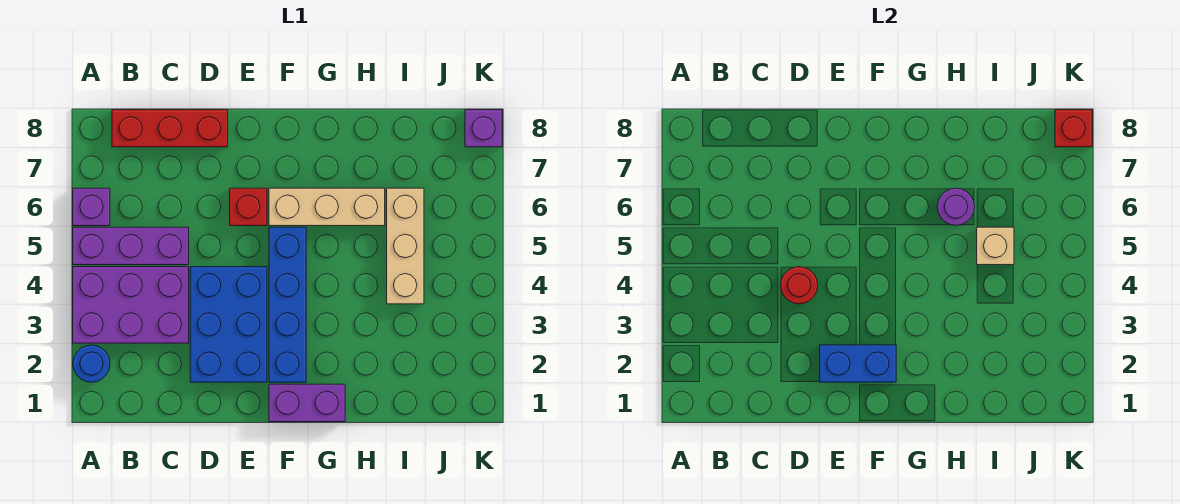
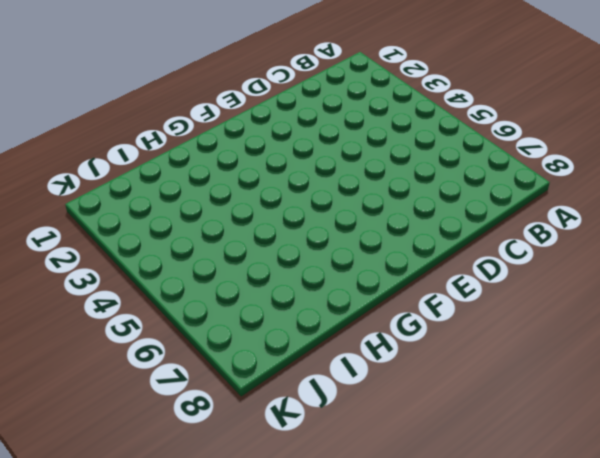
none -> blue round brick A2 level 1
none -> purple brick A3:C4 level 1
none -> purple brick A5:C5 level 1

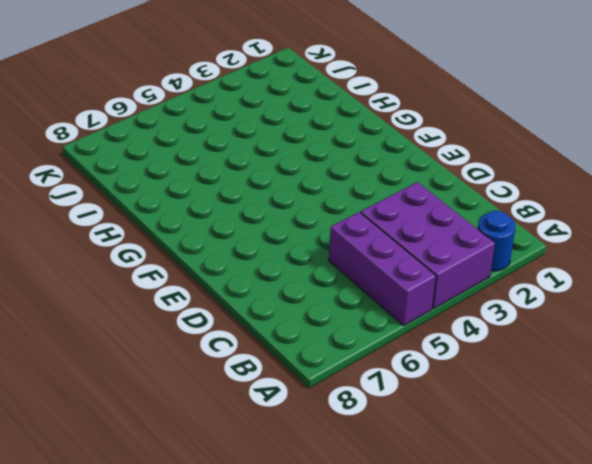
none -> purple brick A6 level 1
none -> red brick B8:D8 level 1
none -> blue brick D2:E4 level 1

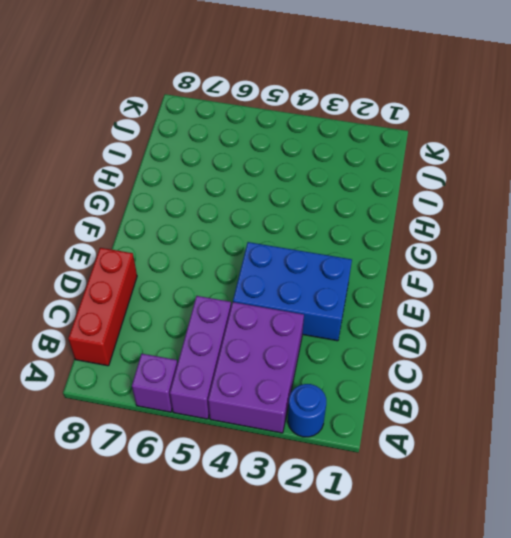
none -> red brick E6 level 1
none -> purple brick F1:G1 level 1
none -> blue brick F2:F5 level 1

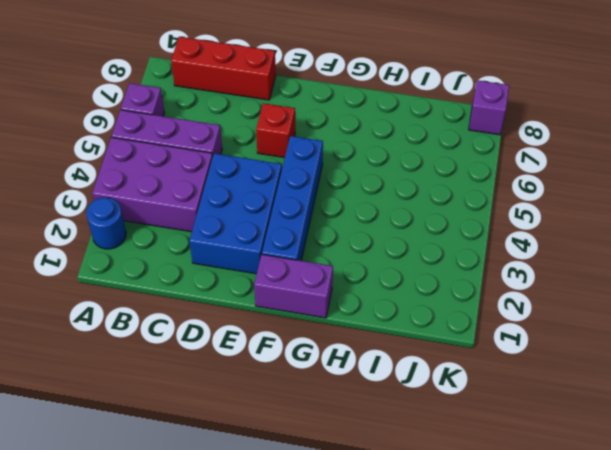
none -> tan brick F6:H6 level 1
none -> tan brick I4:I6 level 1
none -> red round brick D4 level 2

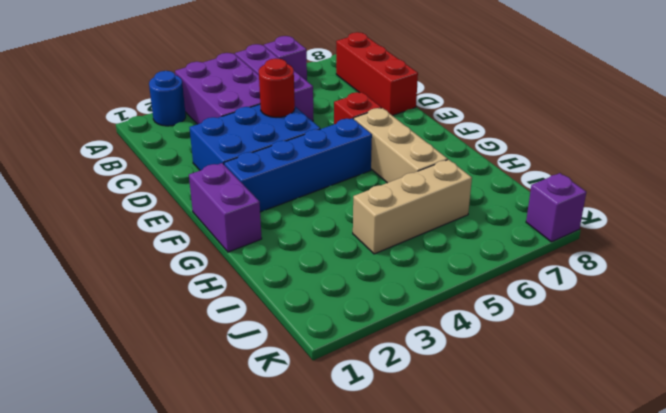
none -> blue brick E2:F2 level 2
none -> purple round brick H6 level 2
none -> tan brick I5 level 2

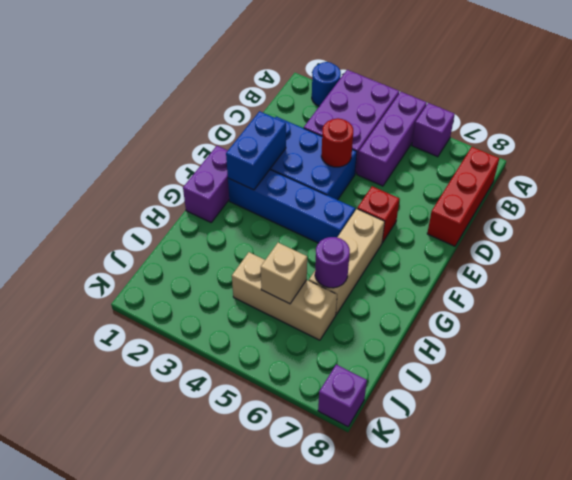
none -> red brick K8 level 2

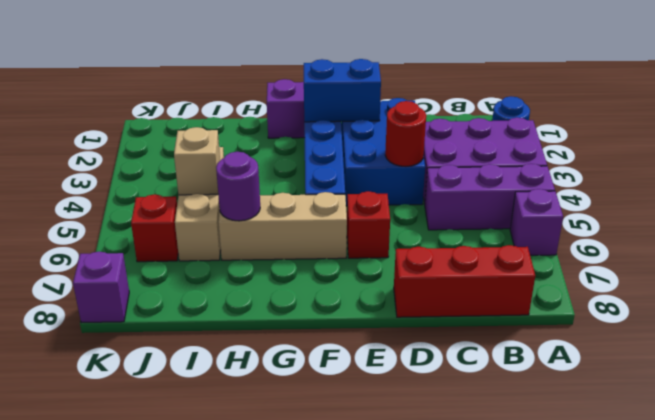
red brick J6 level 1 -> red brick K8 level 2

